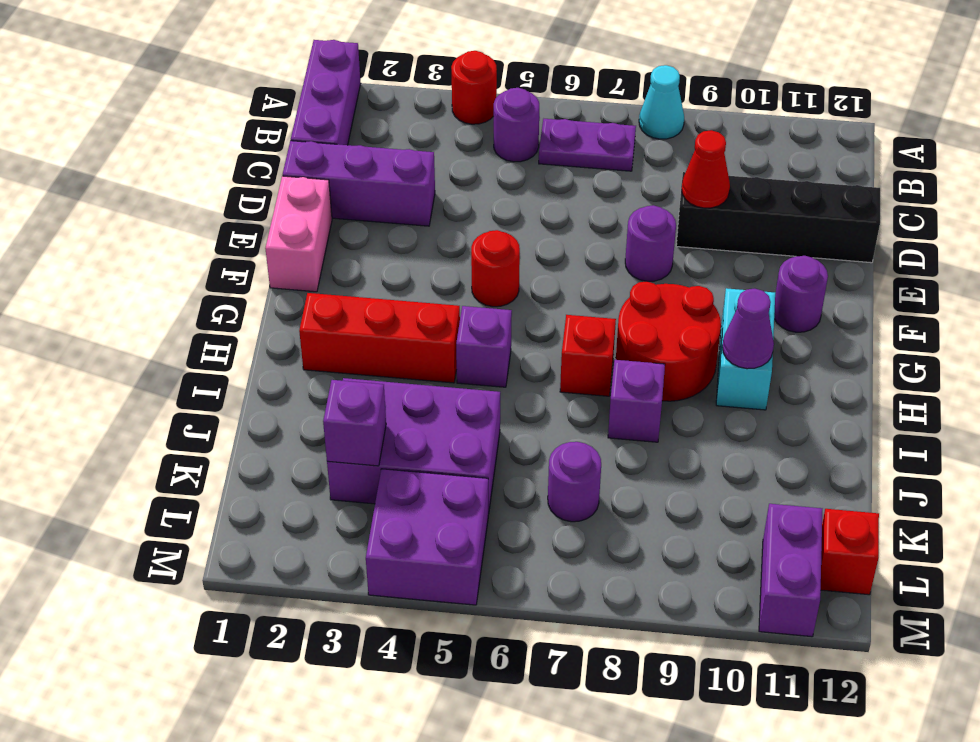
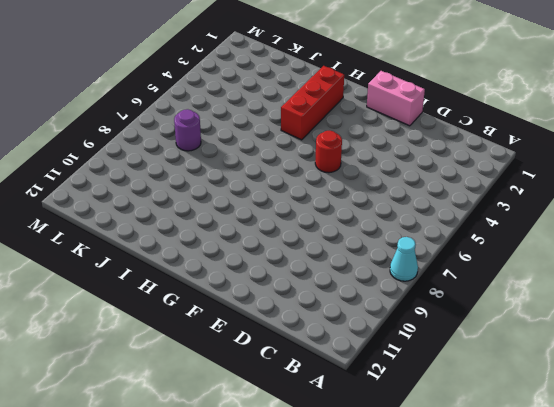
none -> purple brick A1:C1 level 1
none -> red round brick A4 level 1
none -> purple round brick B5 level 1

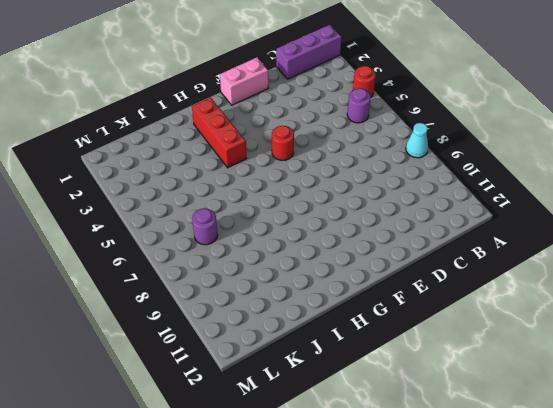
none -> purple plate B6:B7 level 1
none -> purple brick D1:D3 level 1
none -> black brick D9:D12 level 1

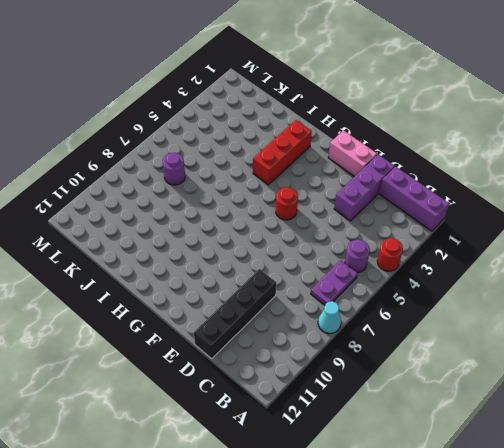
none -> purple round brick E8 level 1
none -> purple round brick F11 level 1
none -> red round brick G8:H9 level 1

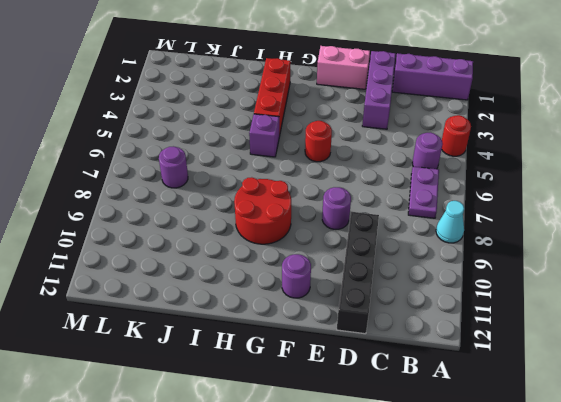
none -> cyan brick G10:H10 level 1
none -> red brick H7 level 1
none -> purple brick I8 level 1

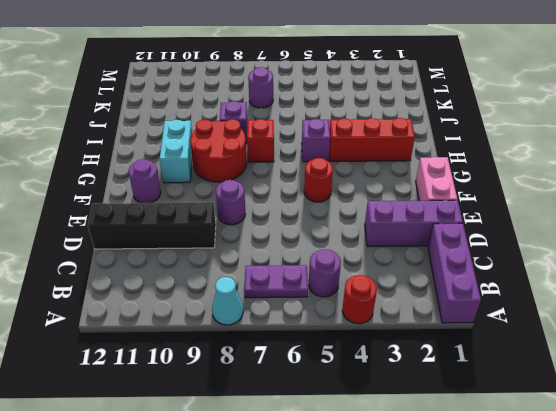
none -> purple brick J3:K5 level 1
none -> purple brick L4:M5 level 1
none -> purple brick L11:M11 level 1

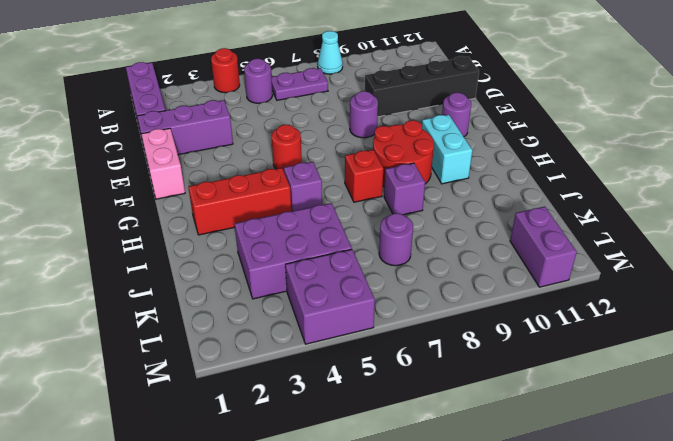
none -> red brick L12 level 1
none -> red cone D9 level 2
none -> purple cone H10 level 2

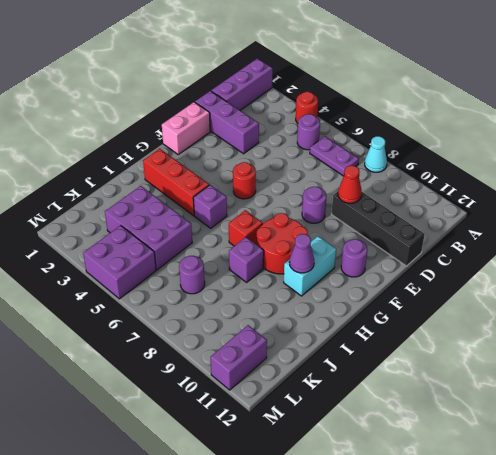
none -> red brick L12 level 1
none -> purple brick K3 level 2

